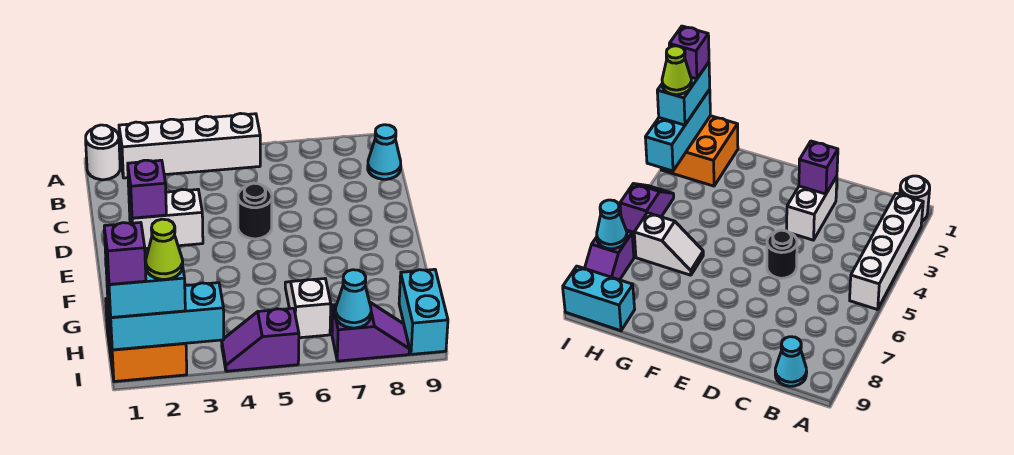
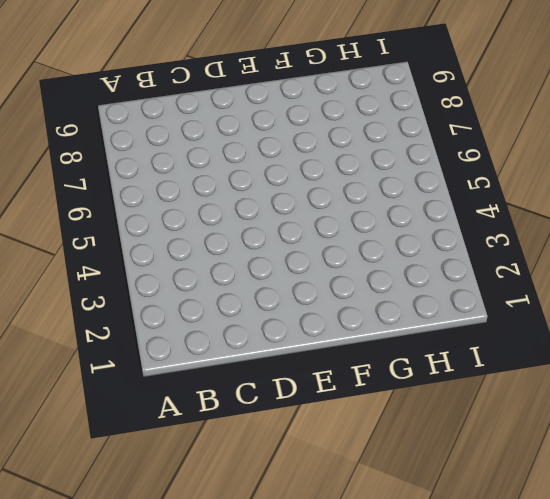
none -> white round brick A1 level 1
none -> white brick A2:A5 level 1
none -> cyan cone B9 level 1

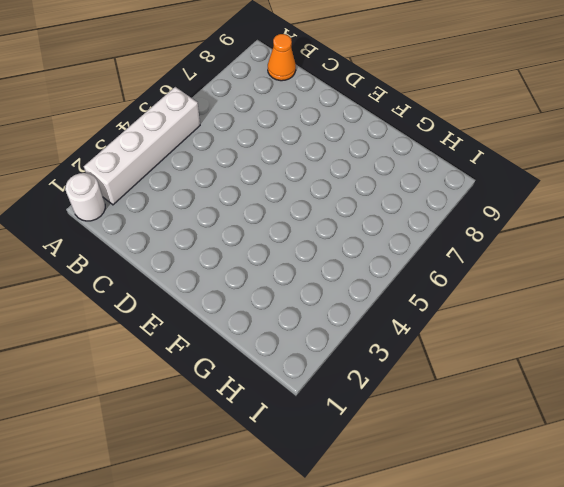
orange cone B9 level 1 -> cyan cone B9 level 1
none -> white brick D2:D3 level 1
none -> black round brick D5 level 1
none -> white slope G6:H6 level 1 top H

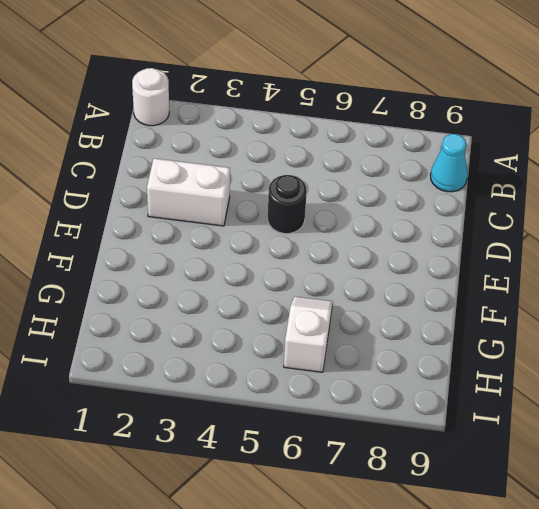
none -> white brick A2:A5 level 1
none -> orange brick H1:I2 level 1
none -> cyan brick H9:I9 level 1

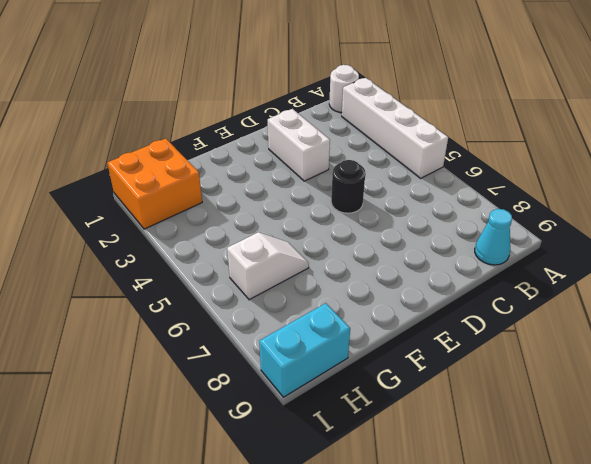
none -> purple slope I4:I5 level 1 top 5
none -> purple slope I7:I8 level 1 top 7
none -> purple brick D2 level 2

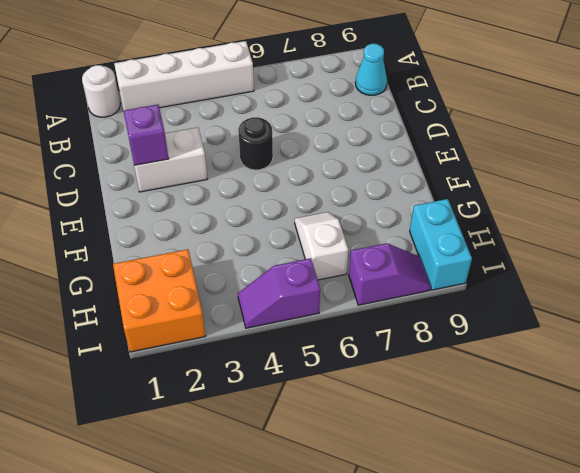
none -> cyan brick I1:I3 level 2
none -> cyan cone I7 level 2
none -> cyan brick I1:I2 level 3

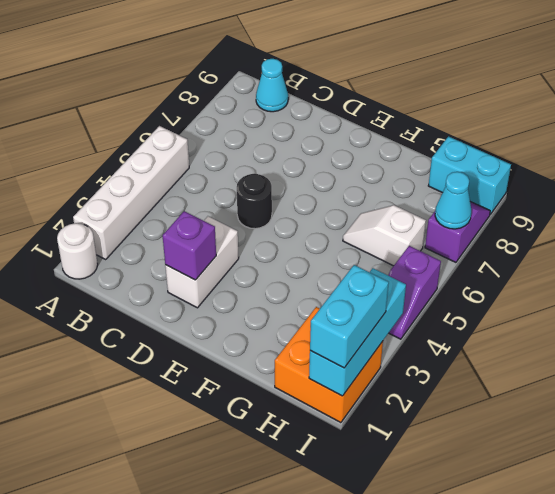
none -> purple brick I1 level 4
none -> lime cone I2 level 4

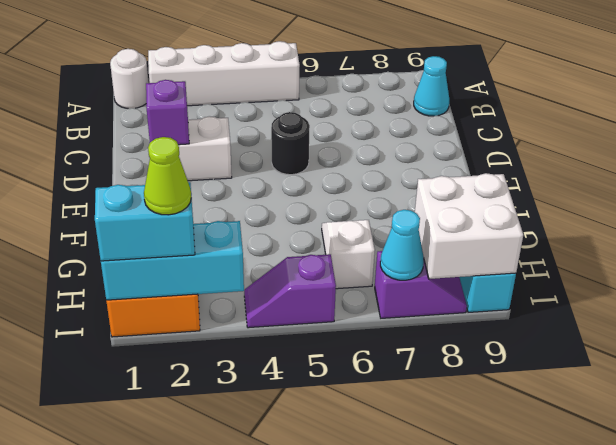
white brick H8:I9 level 2 -> none
none -> purple brick I1 level 4

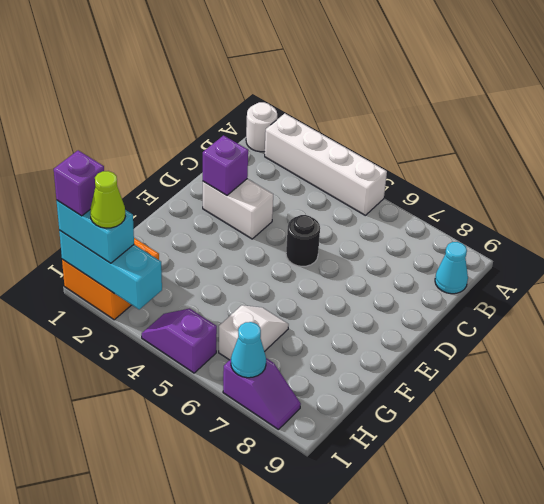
none -> cyan brick H9:I9 level 1

